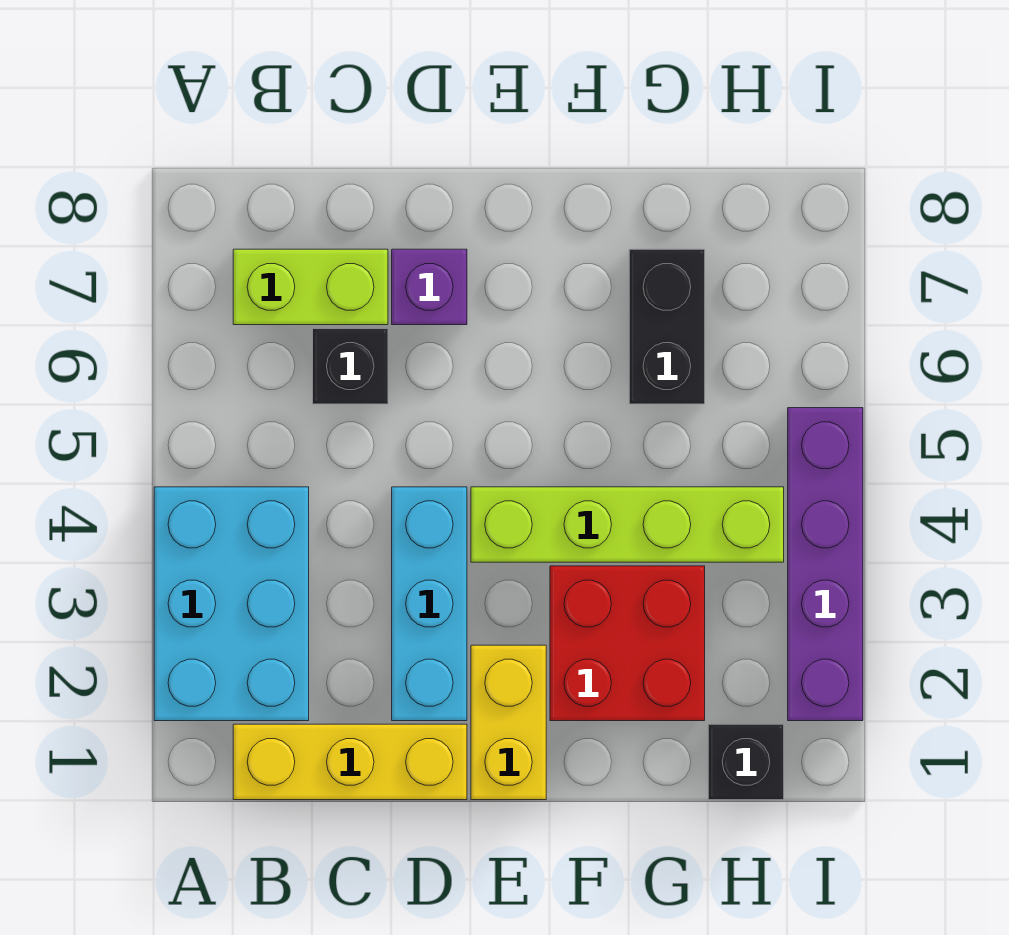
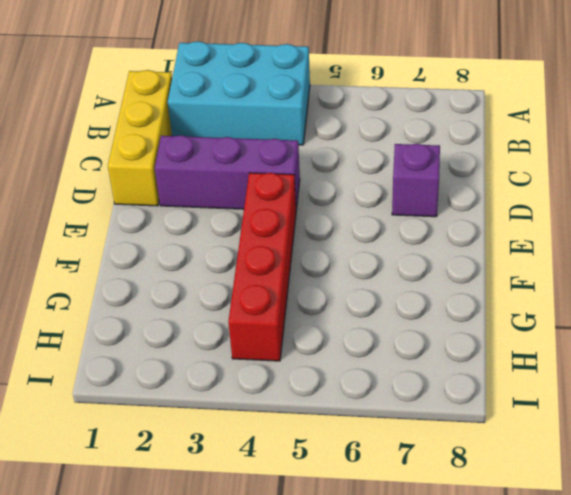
purple brick D2:D4 level 1 -> cyan brick D2:D4 level 1
red brick E4:H4 level 1 -> lime brick E4:H4 level 1
none -> lime brick B7:C7 level 1
none -> black brick C6 level 1
none -> yellow brick E1:E2 level 1

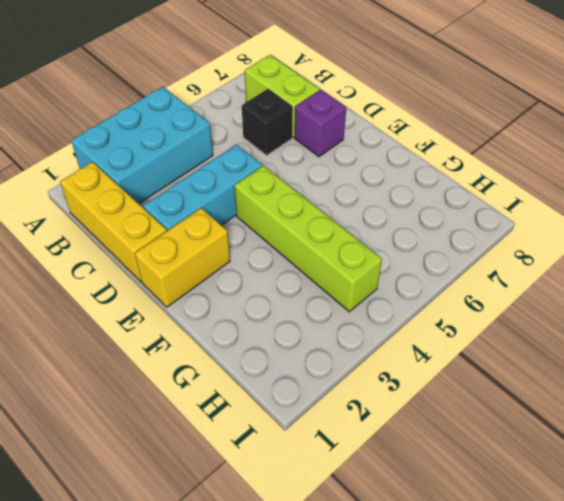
none -> red brick F2:G3 level 1
none -> black brick G6:G7 level 1
none -> black brick H1 level 1

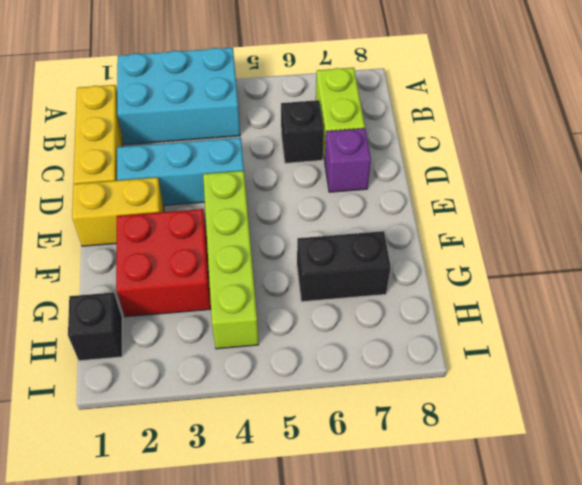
none -> purple brick I2:I5 level 1

